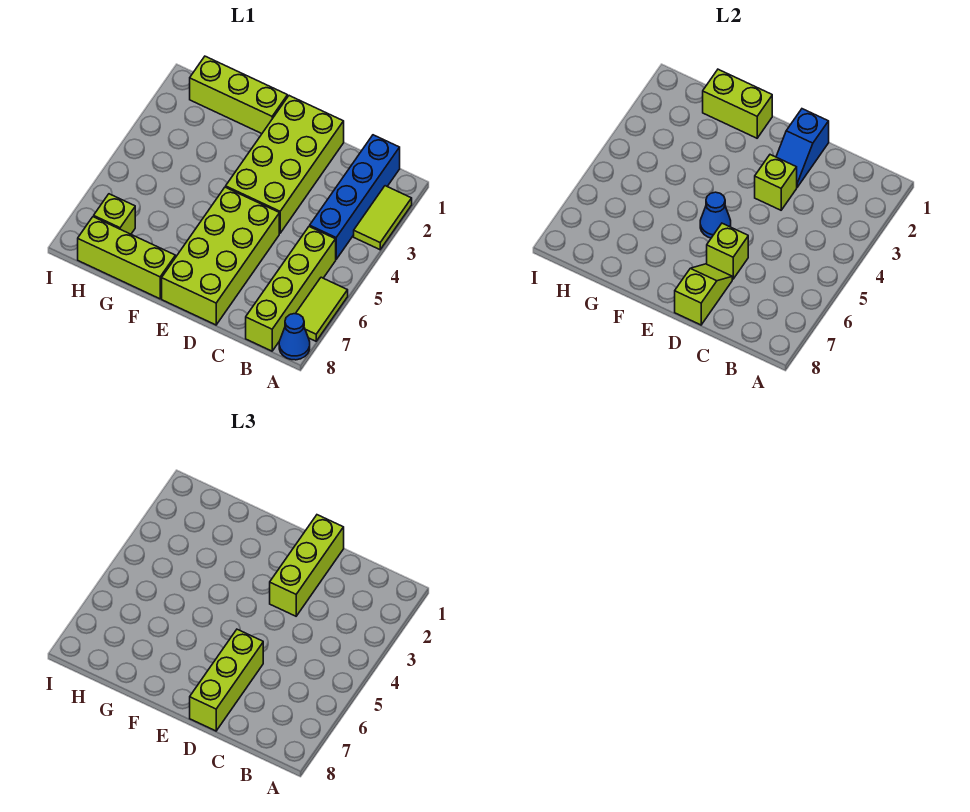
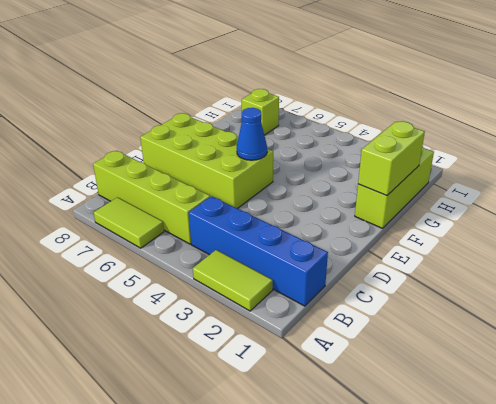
none -> blue cone A8 level 1
none -> lime brick D1:E4 level 1
none -> lime brick F8:H8 level 1

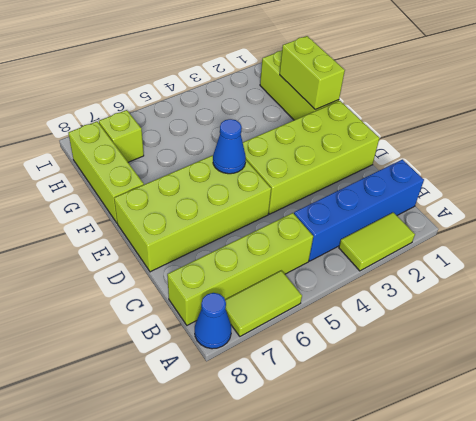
none -> blue slope D1:D2 level 2 top 1
none -> lime brick D3 level 2
none -> lime brick D6 level 2

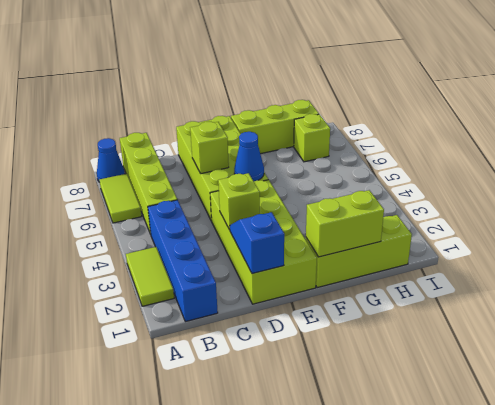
none -> lime slope D7:D8 level 2 top 8
none -> lime brick D1:D3 level 3
none -> lime brick D6:D8 level 3

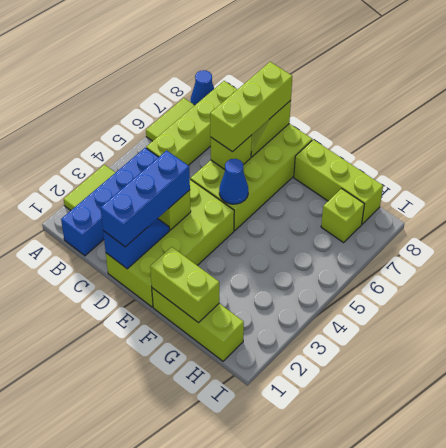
blue brick D1:D3 level 3 -> lime brick D1:D3 level 3

